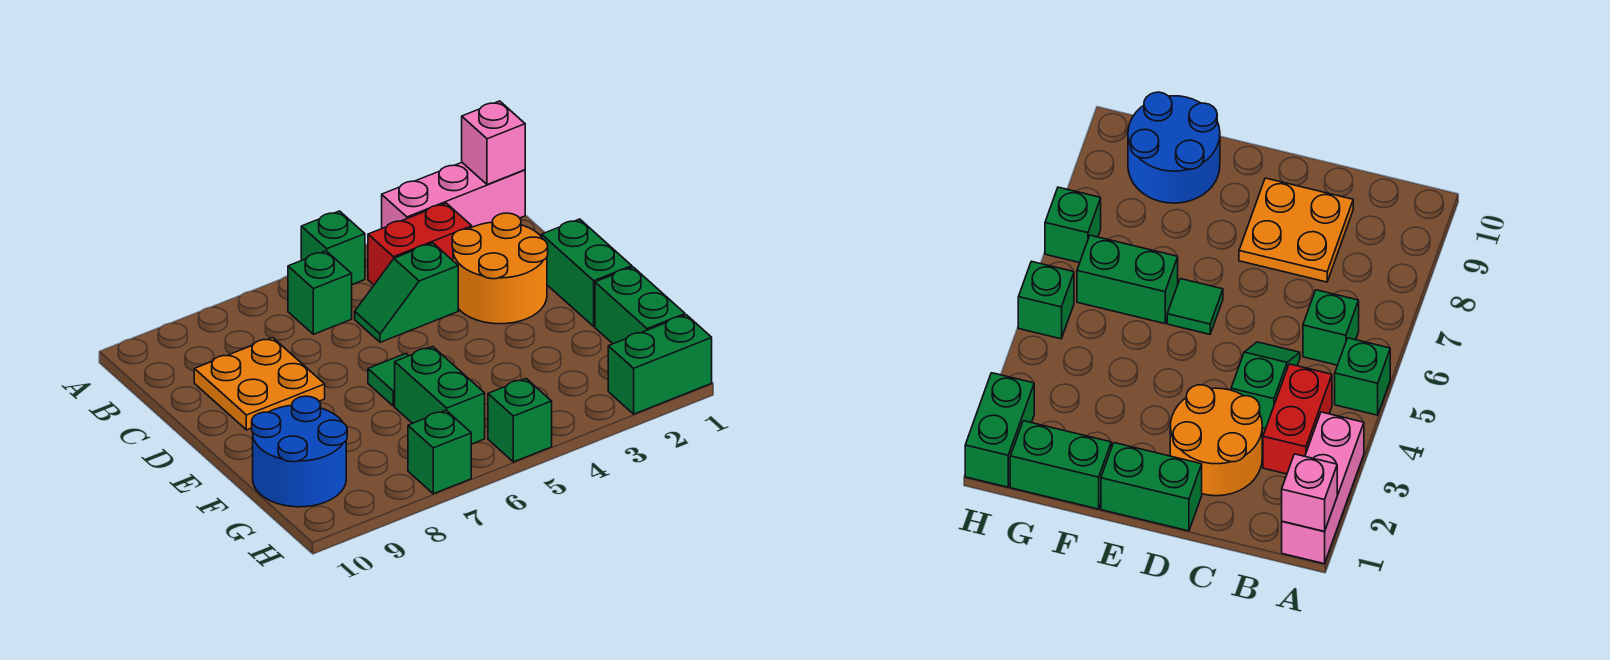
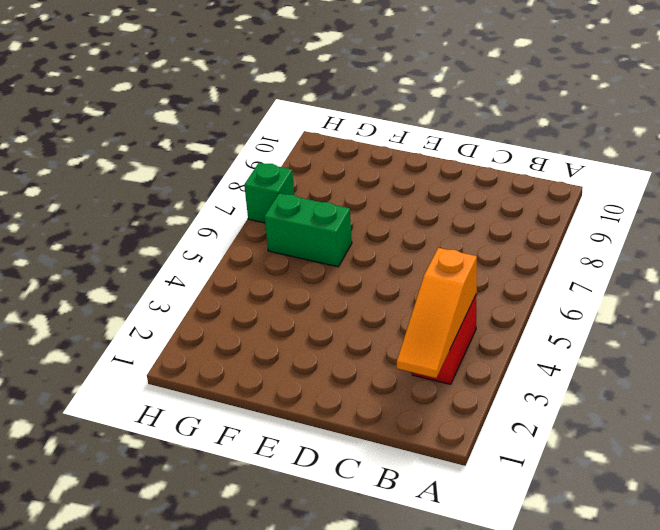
orange slope B2:B4 level 2 top 4 -> none
none -> pink brick A1:A3 level 1
none -> green brick A5 level 1
none -> green brick B6 level 1

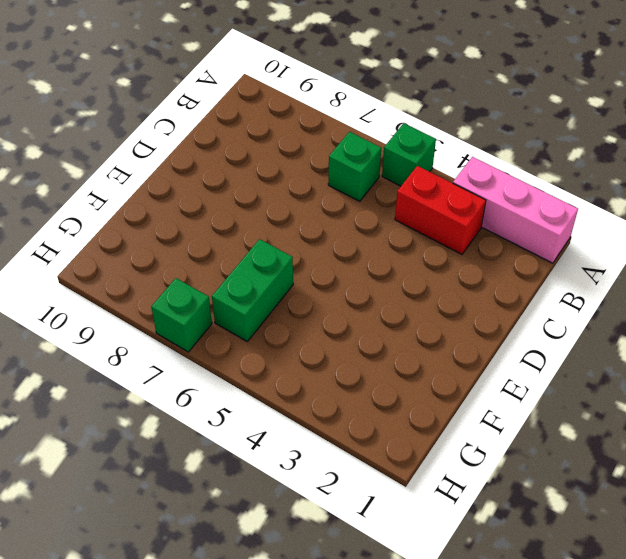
none -> orange round brick C2:D3 level 1
none -> green slope C4:C5 level 1 top 4
none -> orange plate C8:D9 level 1

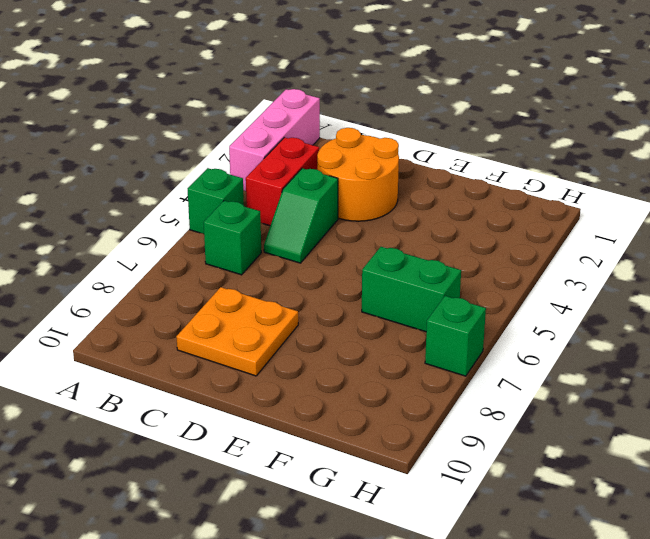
none -> green brick D1:E1 level 1
none -> green tile E6 level 1
none -> green brick F1:G1 level 1

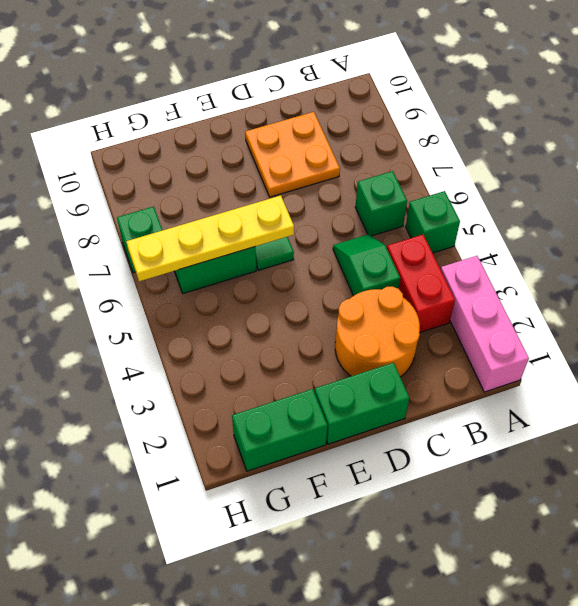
yellow plate E6:H6 level 2 -> none
none -> blue round brick F9:G10 level 1
none -> green brick H1:H2 level 1
none -> green brick H5 level 1

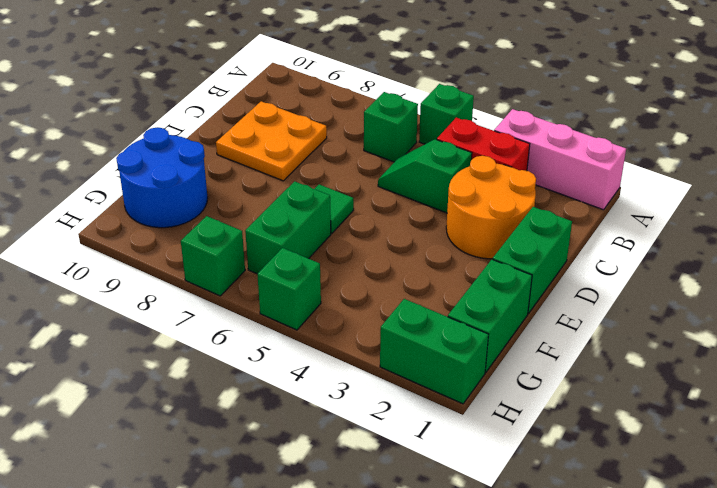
none -> pink brick A1 level 2

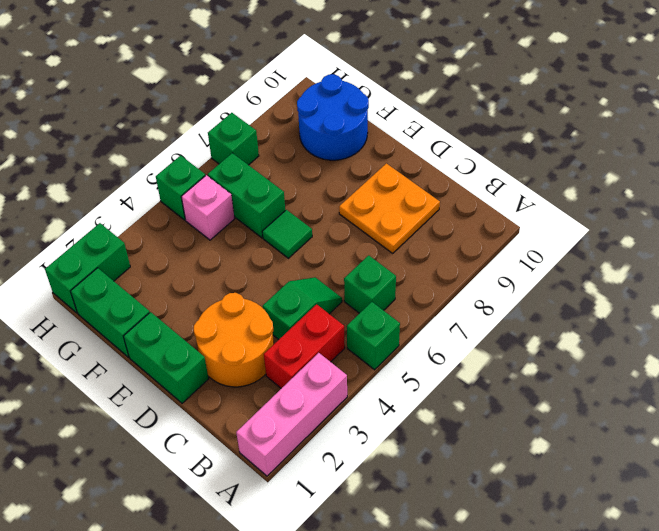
pink brick G5 level 1 -> pink brick A1 level 2

